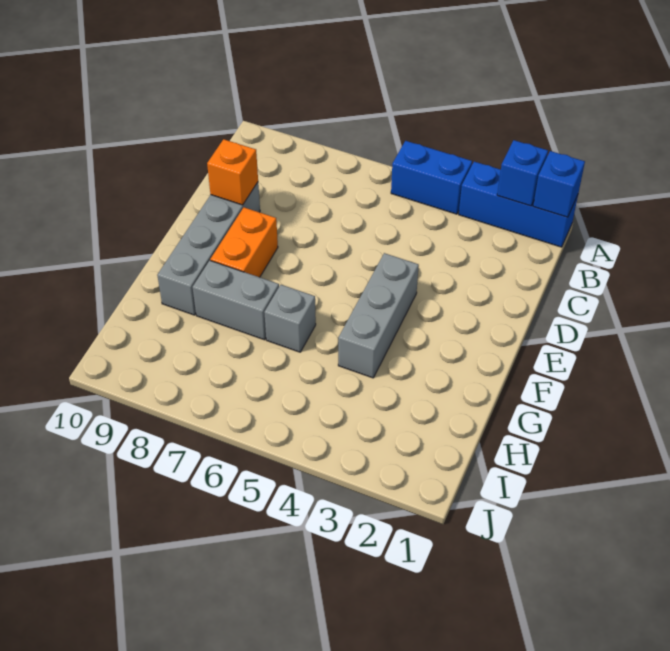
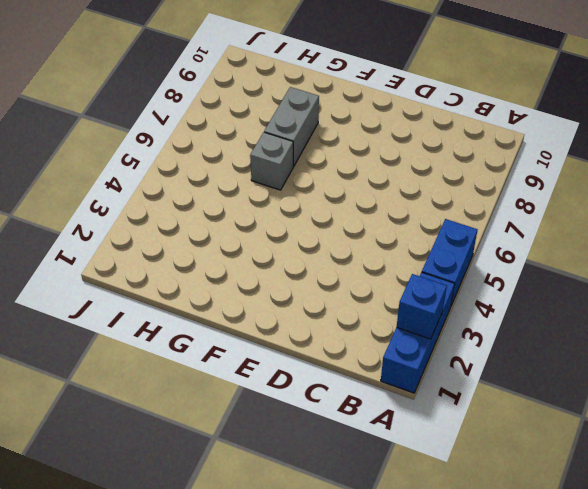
none -> grey brick D9:G9 level 1
none -> grey brick E4:G4 level 1

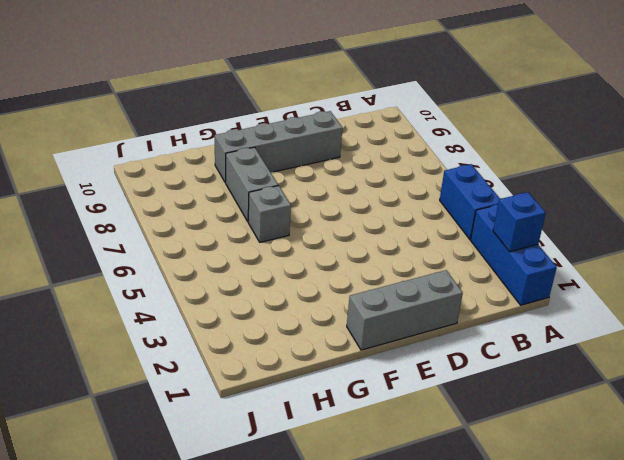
grey brick D1:F1 level 1 -> grey brick E4:G4 level 1
none -> orange brick E8:F8 level 1
none -> blue brick A1 level 2

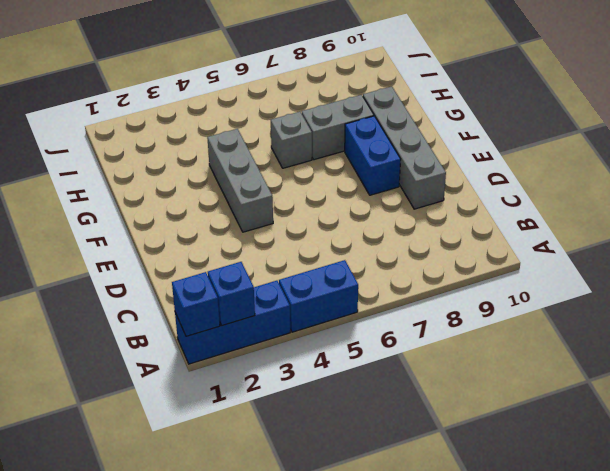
blue brick E8:F8 level 1 -> orange brick E8:F8 level 1
none -> orange brick D9 level 2

